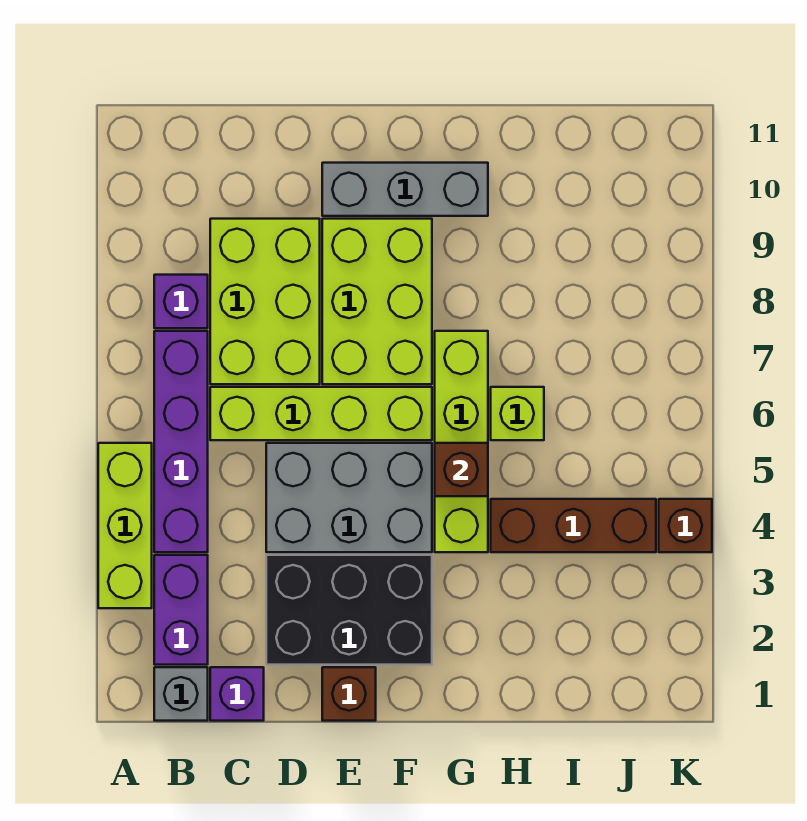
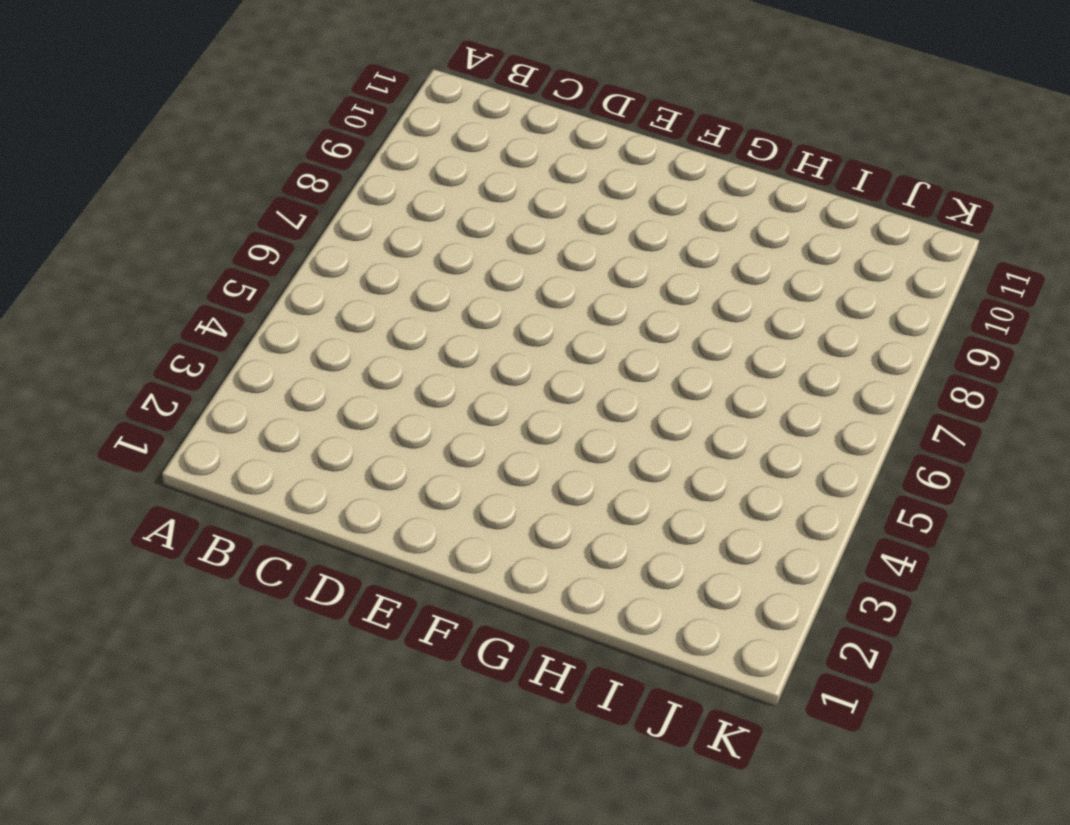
none -> lime brick A3:A5 level 1
none -> grey brick B1 level 1
none -> purple brick B2:B3 level 1

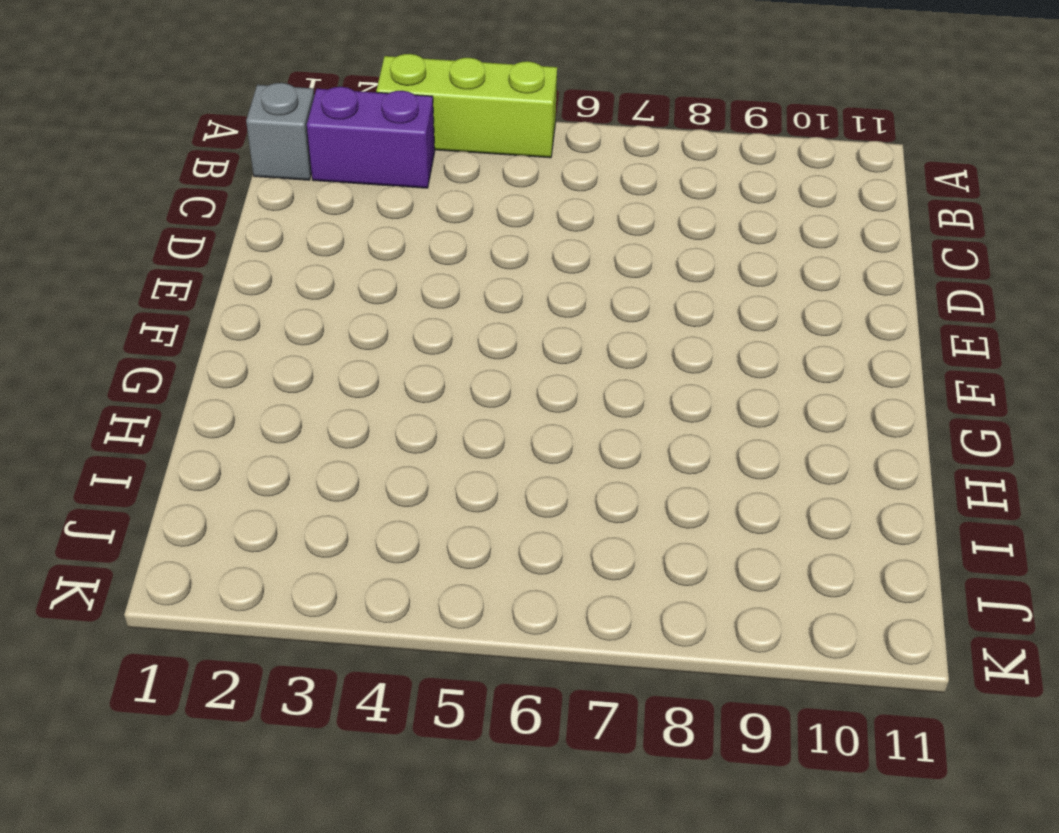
none -> purple brick B4:B7 level 1
none -> purple brick B8 level 1
none -> purple brick C1 level 1

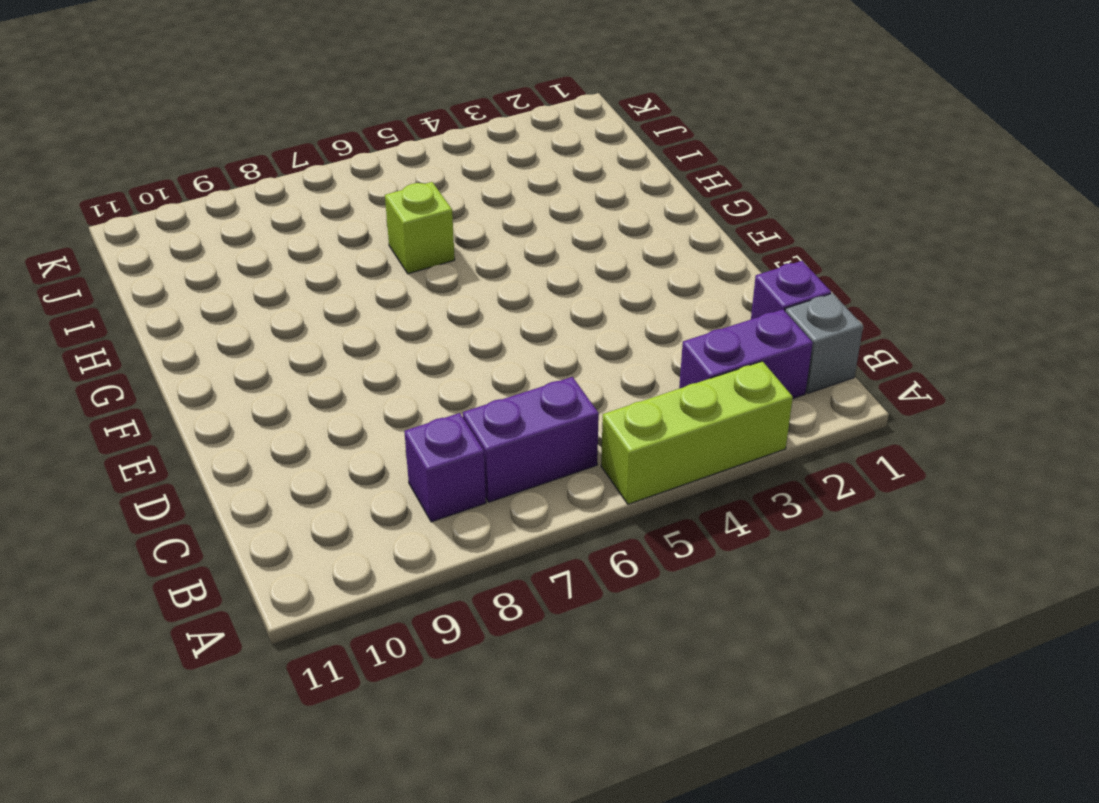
purple brick B6:B7 level 1 -> purple brick B4:B7 level 1
none -> lime brick C6:F6 level 1
none -> lime brick C7:D9 level 1
none -> black brick D2:F3 level 1

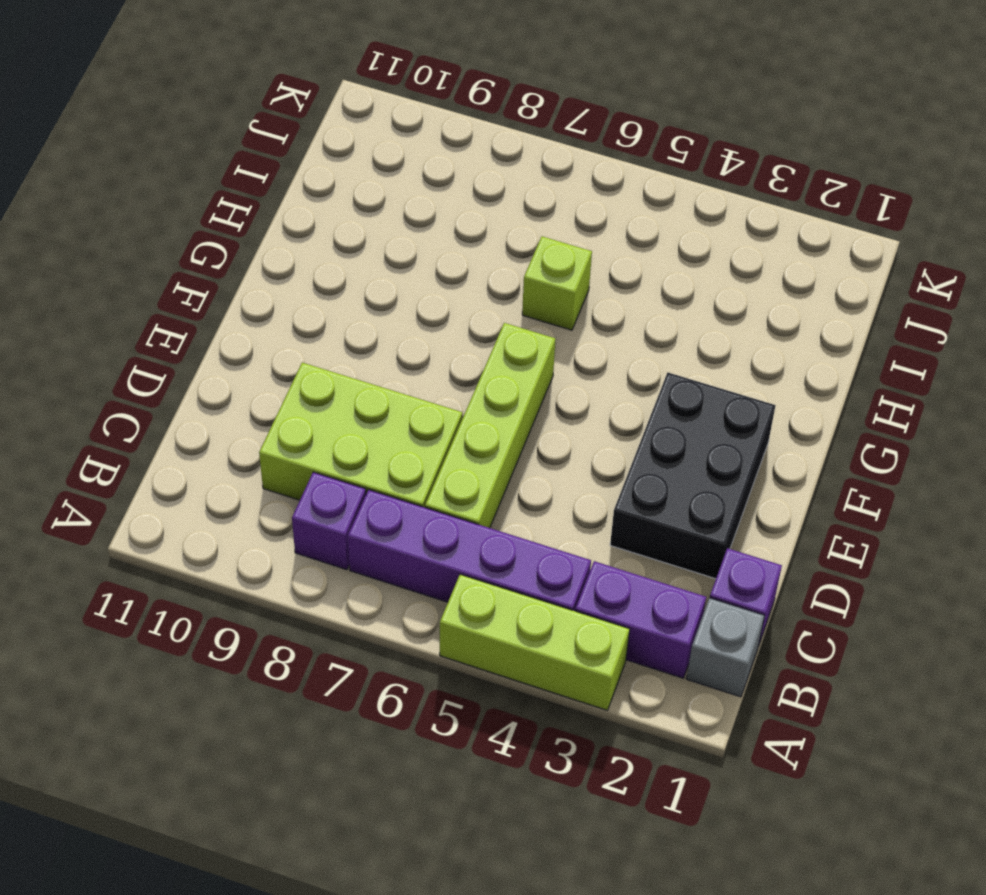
none -> grey brick D4:F5 level 1
none -> brown brick E1 level 1
none -> lime brick E7:F9 level 1

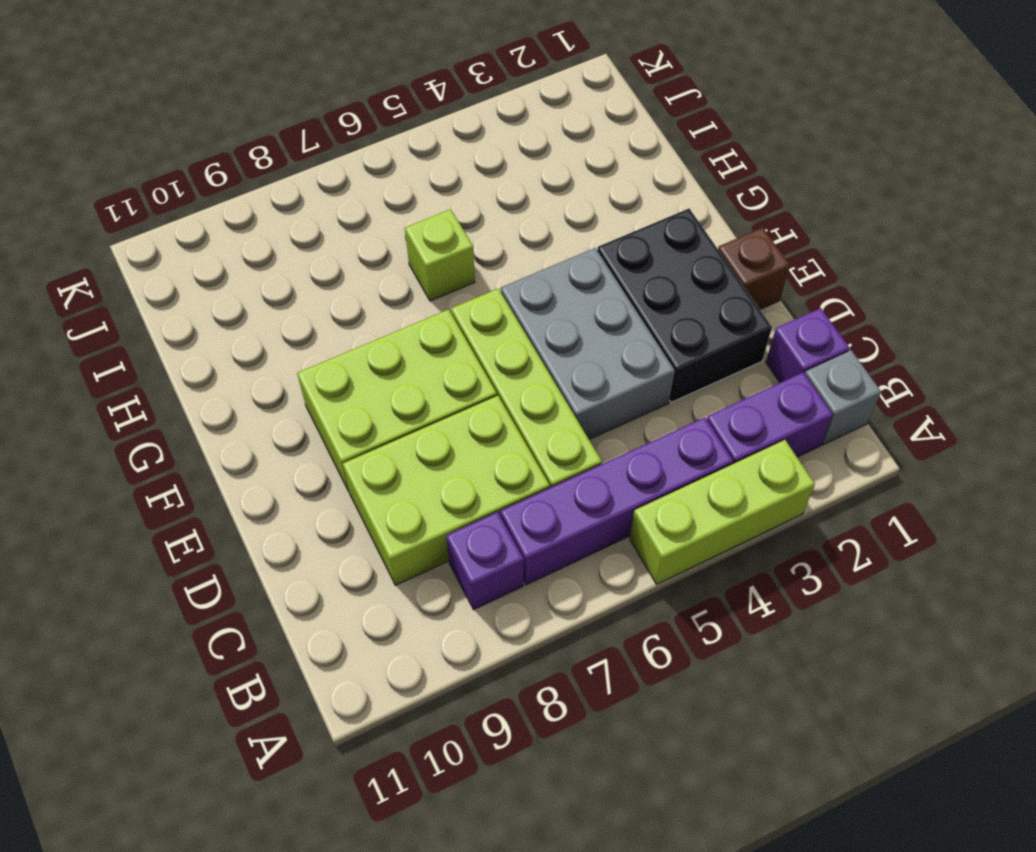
none -> grey brick E10:G10 level 1
none -> lime brick G4:G7 level 1
none -> brown brick H4:J4 level 1

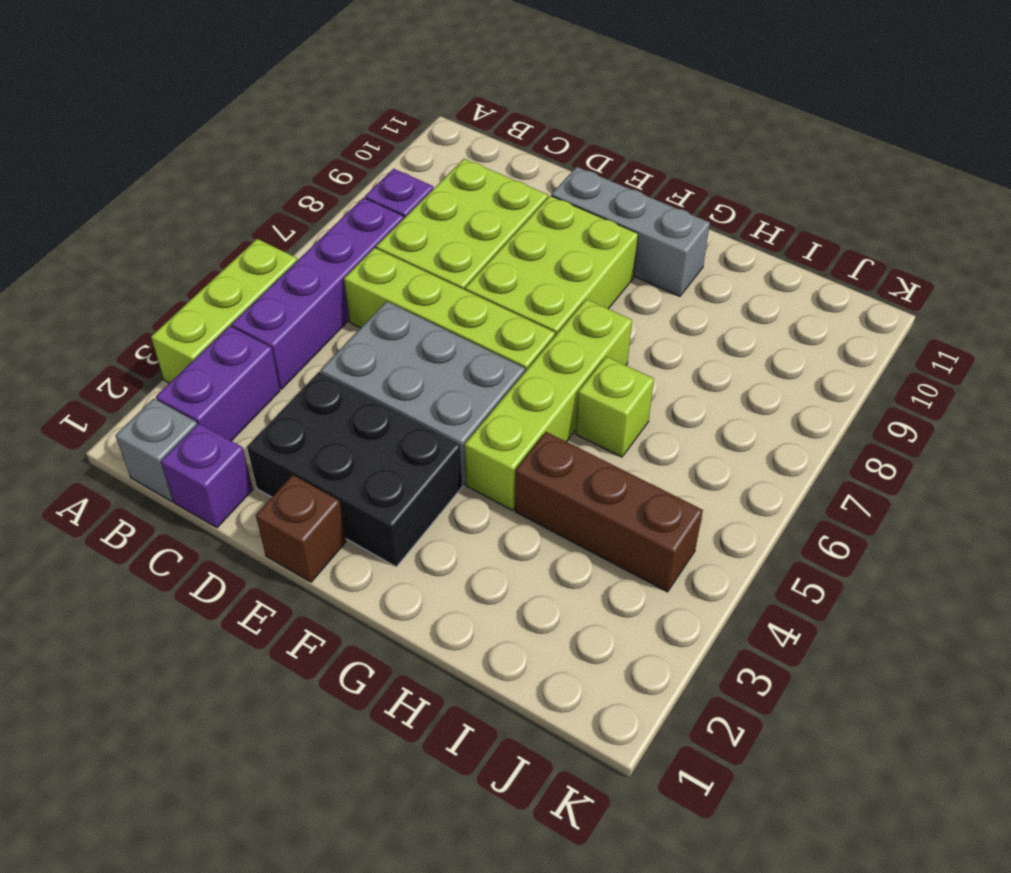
none -> brown brick K4 level 1
none -> brown brick G5 level 2

